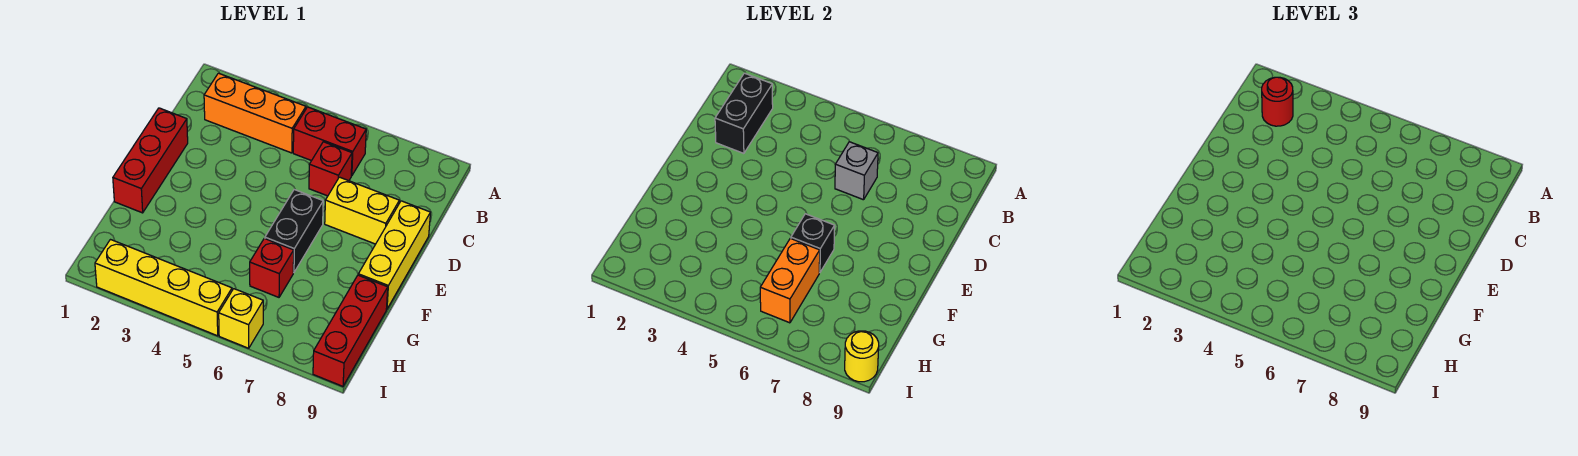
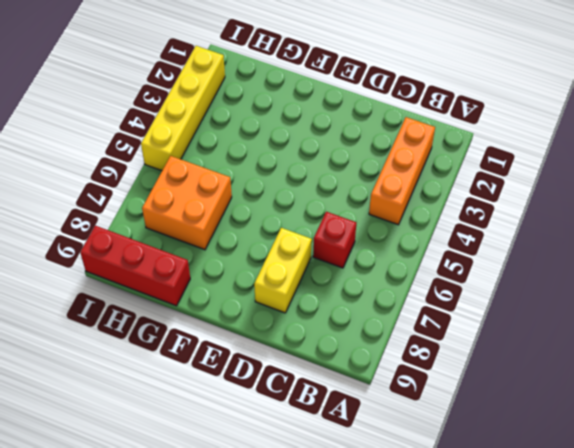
orange brick G6:H7 level 1 -> red brick G6 level 1
none -> red brick B5:B6 level 1
none -> red brick D1:F1 level 1
none -> yellow brick D9:F9 level 1

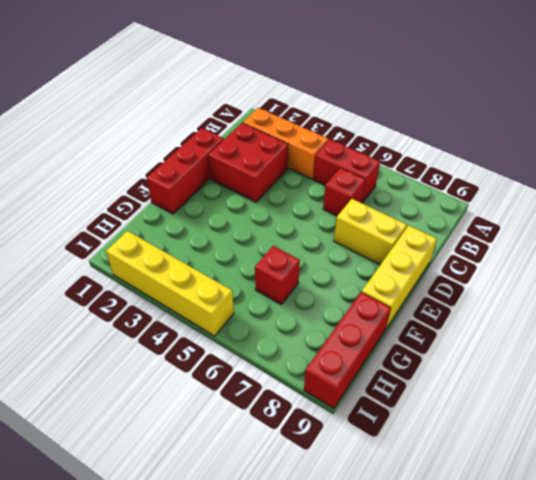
red brick C2:D3 level 1 -> none
none -> black brick E6:F6 level 1
none -> yellow brick I6 level 1
none -> black brick B2:C2 level 2

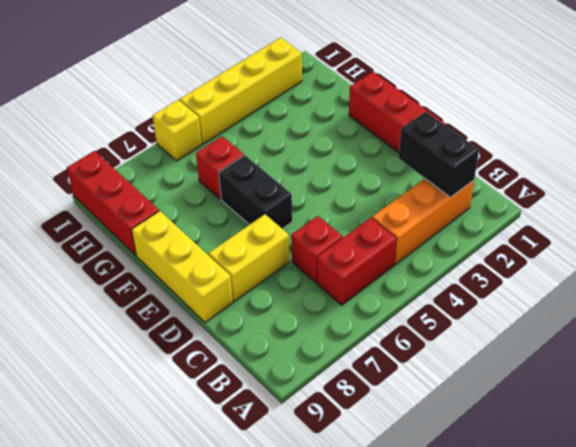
none -> grey brick C6 level 2
none -> black brick F6 level 2
none -> orange brick G6:H6 level 2

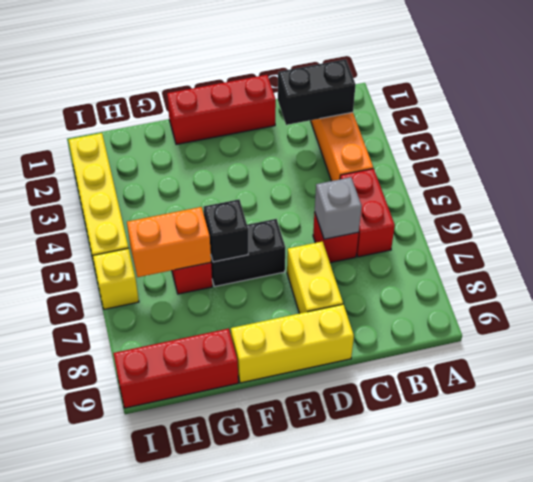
none -> yellow round brick I9 level 2
none -> red round brick B2 level 3

